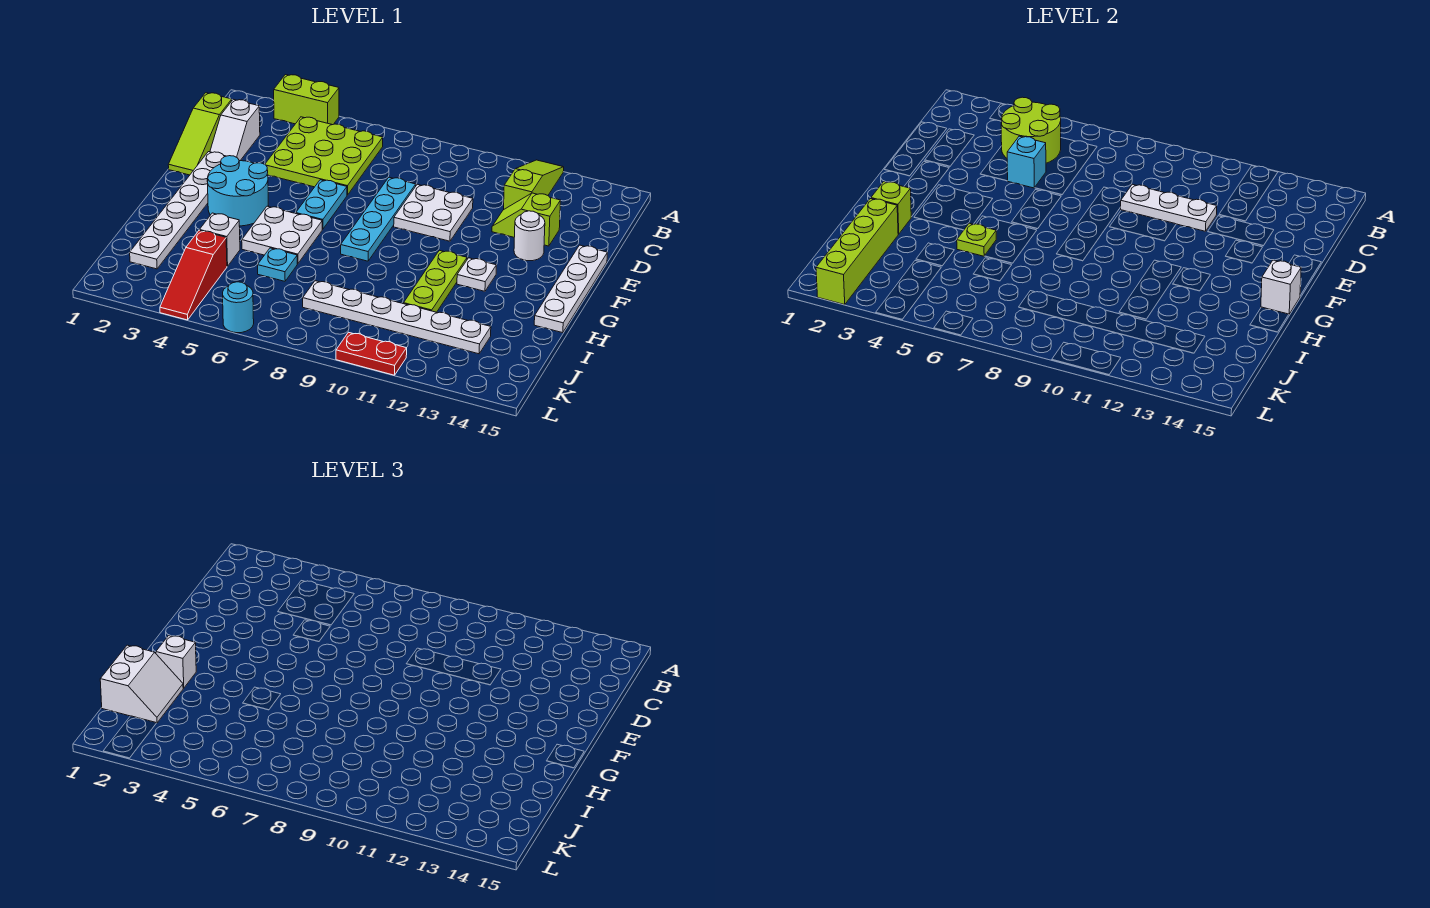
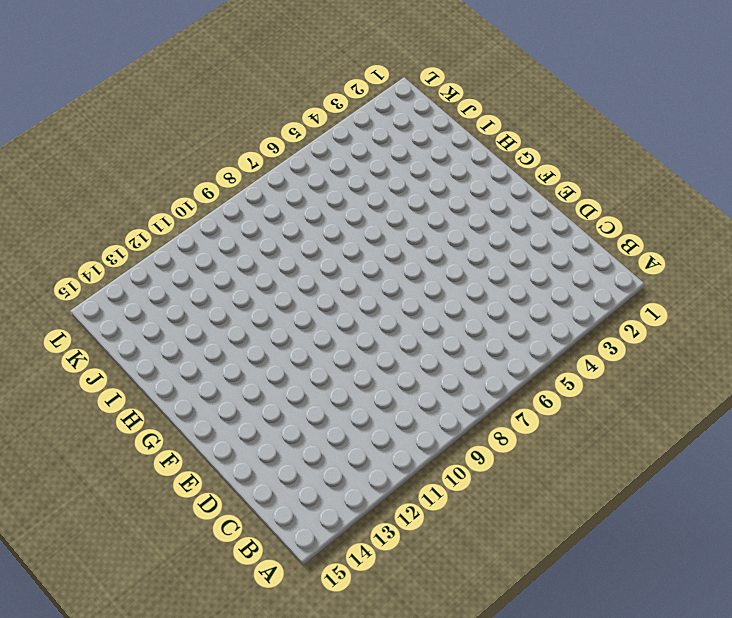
none -> lime brick A3:A4 level 1
none -> lime slope A12:C12 level 1 top C
none -> lime plate B4:D6 level 1
none -> lime slope C1:E1 level 1 top C

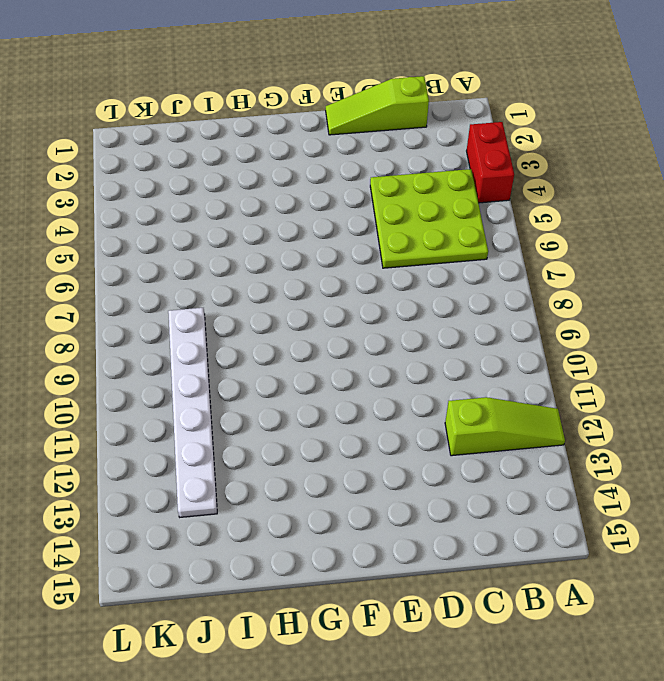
red brick A3:A4 level 1 -> lime brick A3:A4 level 1
none -> white slope C2:D2 level 1 top C
none -> cyan plate D8:G8 level 1
none -> white plate D9:E10 level 1
none -> lime slope D12:D13 level 1 top 13

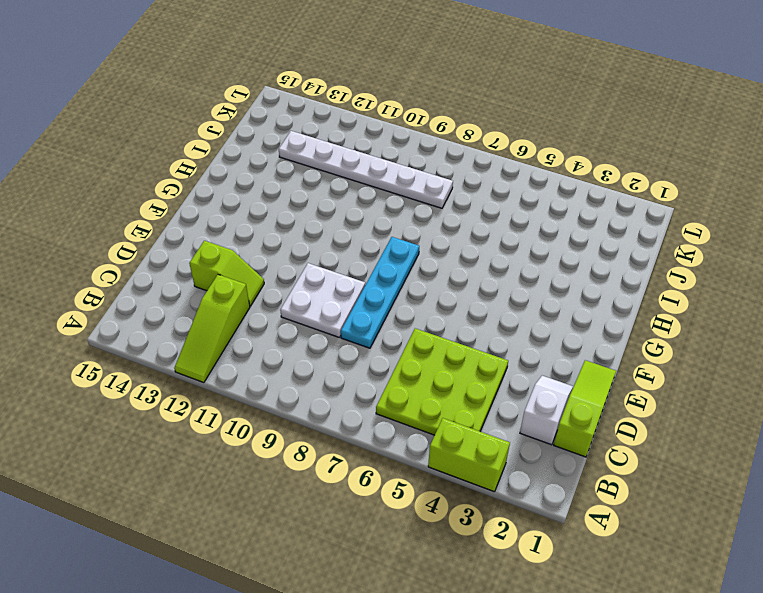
none -> white plate E2:J2 level 1
none -> cyan plate E6:F6 level 1
none -> white round brick E13 level 1
none -> white plate E15:H15 level 1

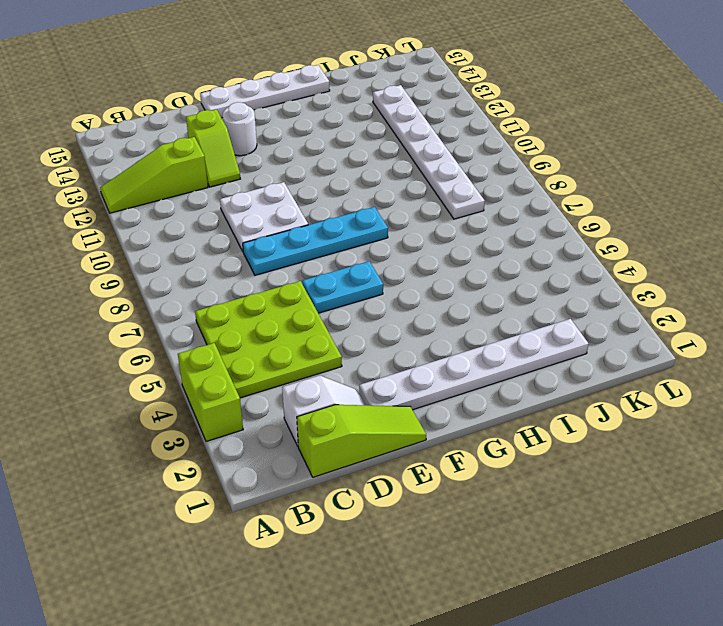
none -> cyan round brick F3:G4 level 1
none -> white plate G5:H6 level 1
none -> lime plate G11:I11 level 1
none -> white plate G12 level 1

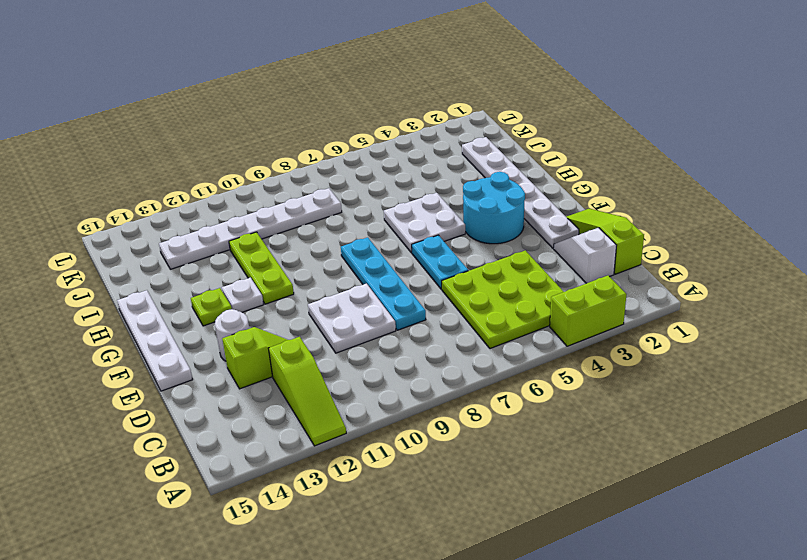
lime plate G13 level 1 -> lime plate H5 level 2
none -> white brick I4 level 1
none -> cyan plate I6 level 1
none -> red slope J4:L4 level 1 top J
none -> cyan round brick L6 level 1

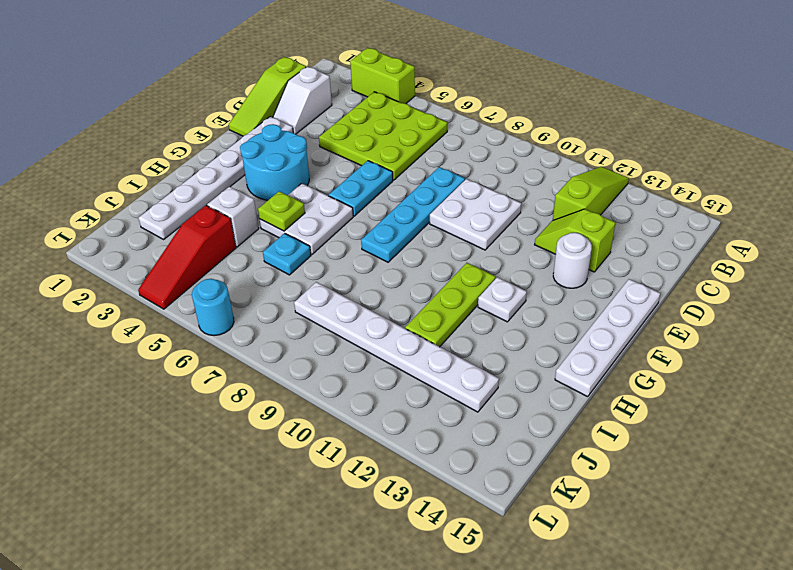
none -> red plate L10:L11 level 1
none -> lime round brick B4:C5 level 2
none -> cyan brick D5 level 2
none -> white plate D9:D11 level 2

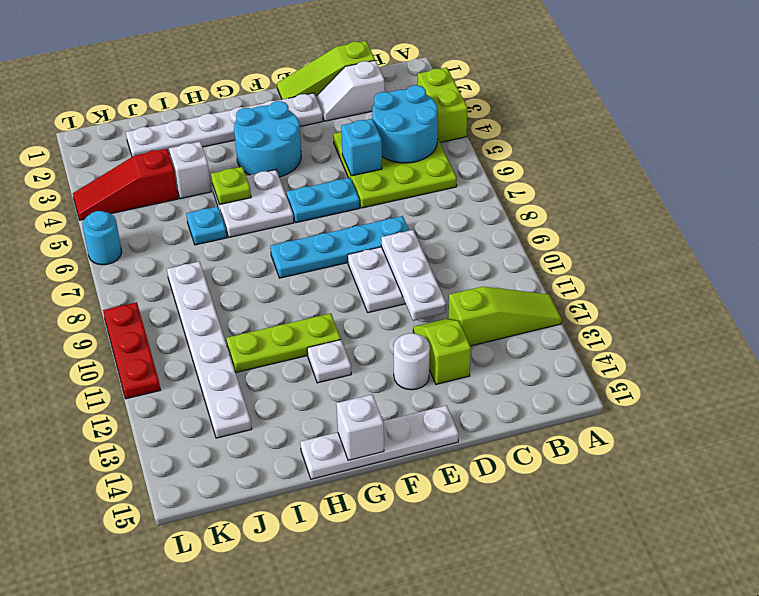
cyan round brick B4:C5 level 2 -> lime round brick B4:C5 level 2
red plate L9:L11 level 1 -> red plate L10:L11 level 1
none -> lime brick H2 level 2
none -> lime brick I2:L2 level 2
none -> white brick H2 level 3
none -> white slope I1:J2 level 3 top 1

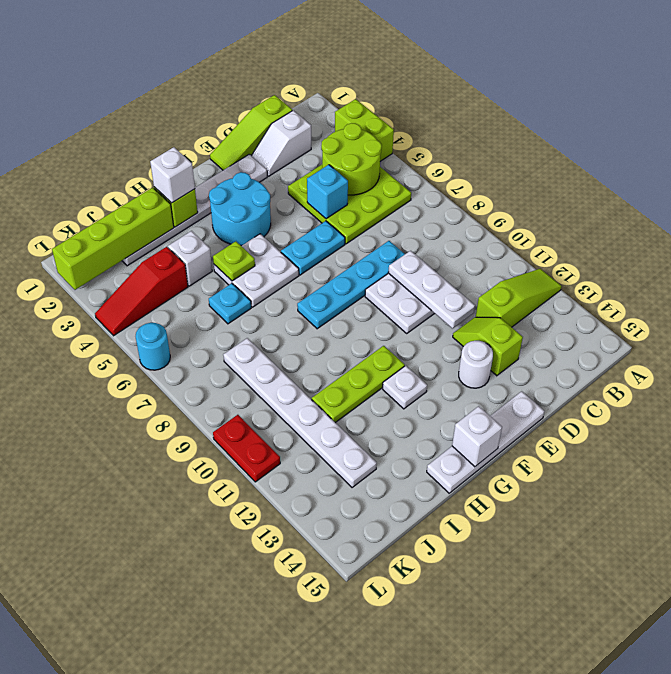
none -> white slope I1:J2 level 3 top 1

